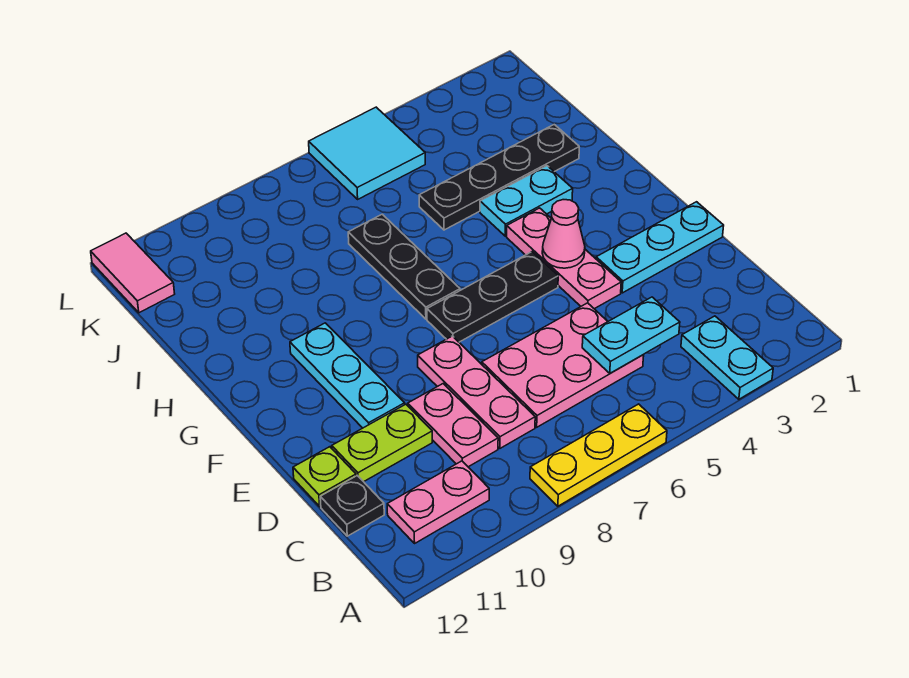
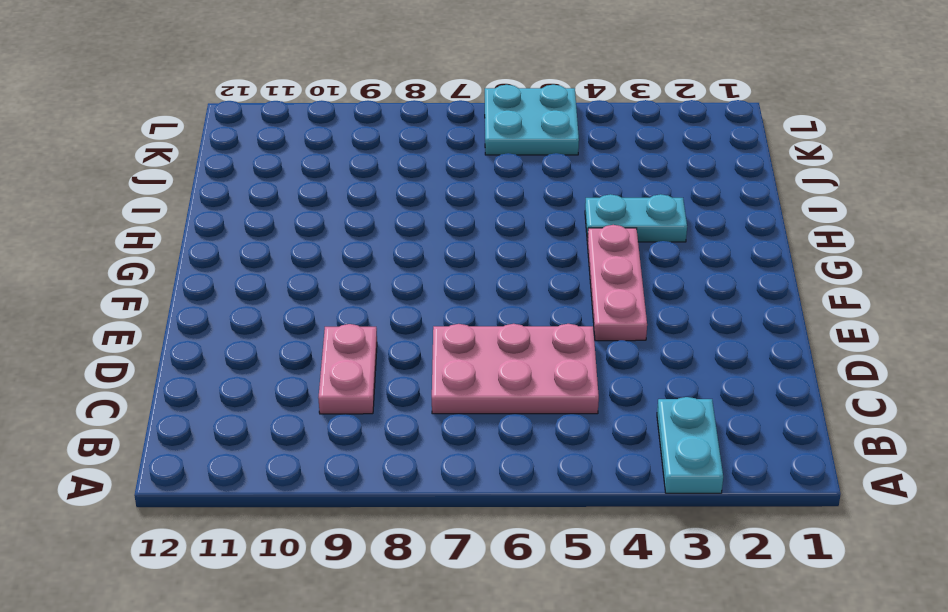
cyan plate K5:L6 level 1 -> cyan tile K5:L6 level 1
none -> yellow plate A6:A8 level 1
none -> pink plate B10:B11 level 1
none -> pink plate C8:E8 level 1

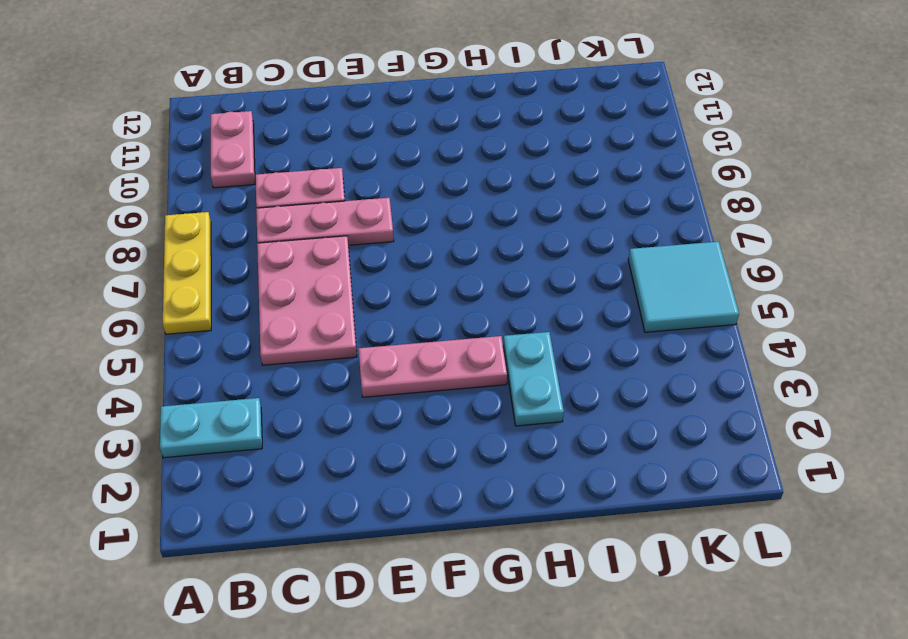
none -> black plate C12 level 1
none -> lime plate D10:D11 level 1
none -> lime plate D12 level 1

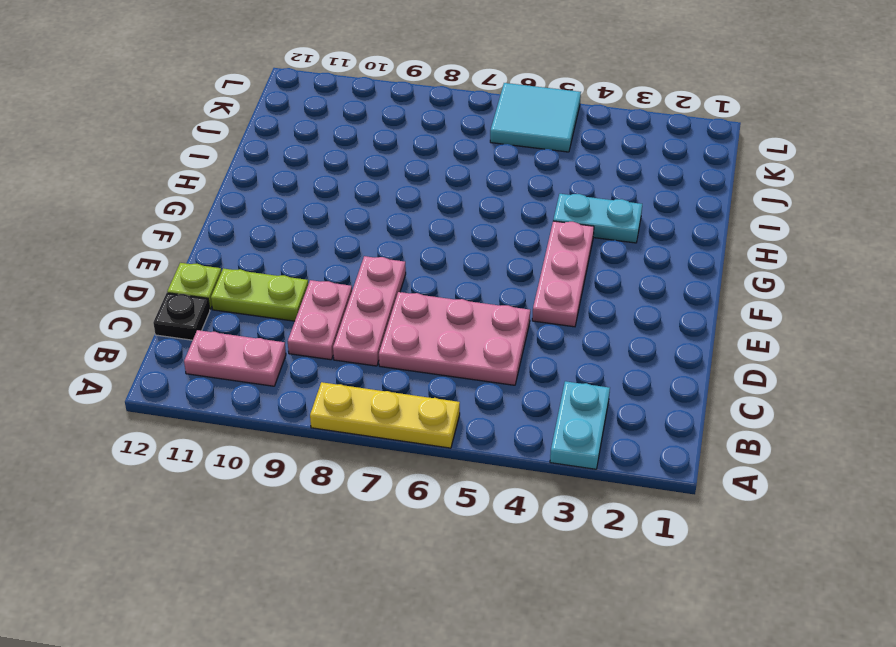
none -> cyan plate E1:E3 level 1
none -> cyan plate E10:G10 level 1
none -> black plate F5:F7 level 1

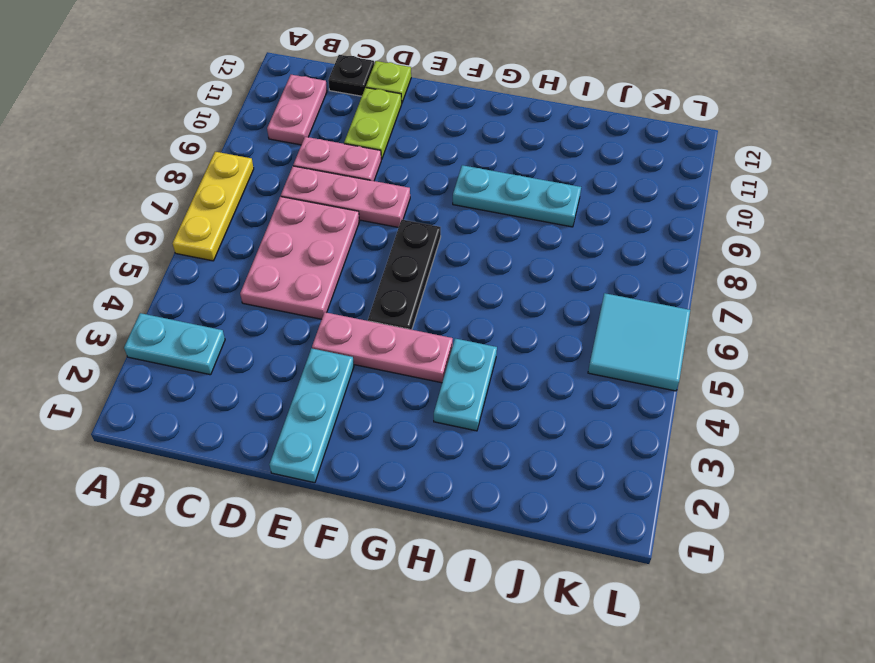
cyan plate G9:I9 level 1 -> cyan plate E10:G10 level 1
none -> black plate G7:I7 level 1
none -> black plate I2:I5 level 1
none -> pink tile K12:L12 level 1

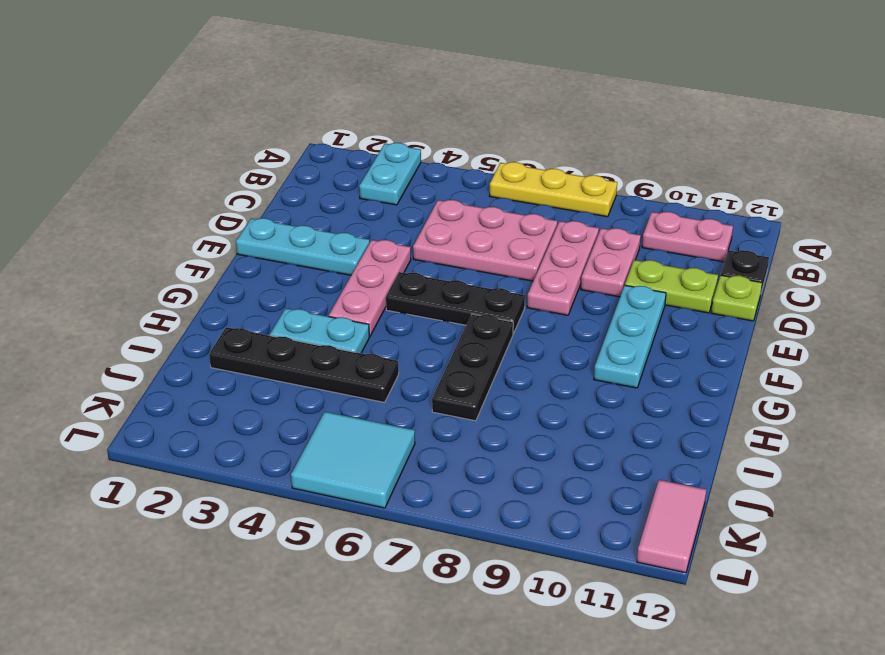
none -> cyan plate C4:C5 level 2
none -> pink cone F4 level 2

